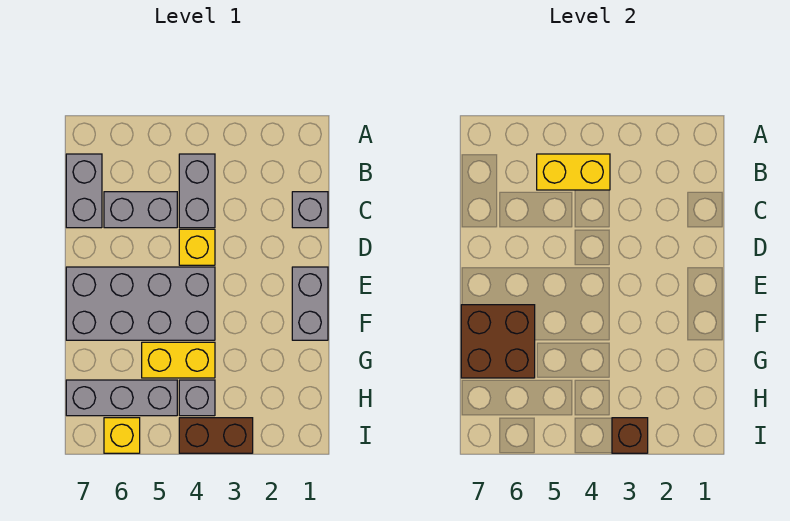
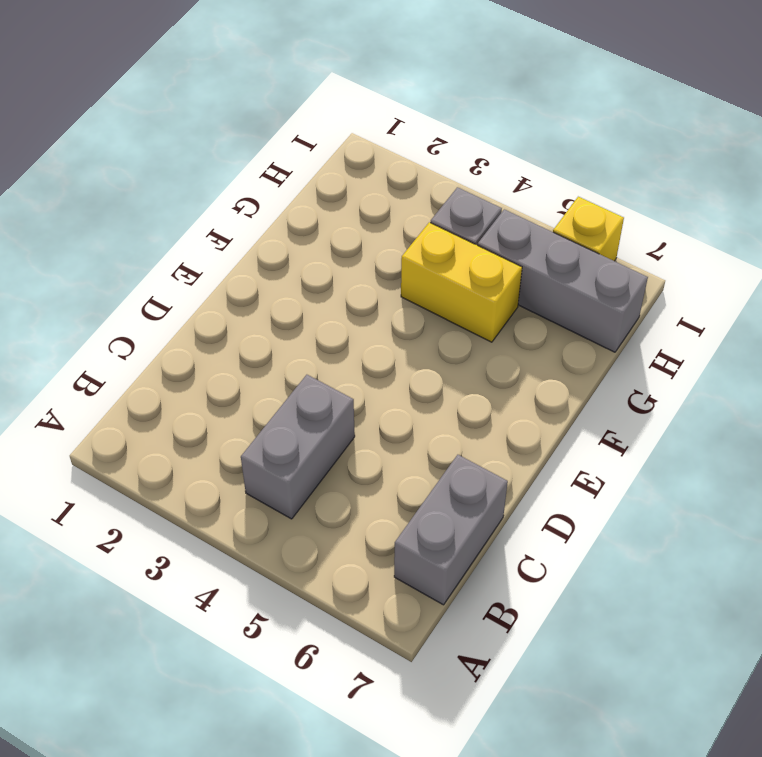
none -> grey brick C1 level 1
none -> grey brick C5:C6 level 1
none -> yellow brick D4 level 1

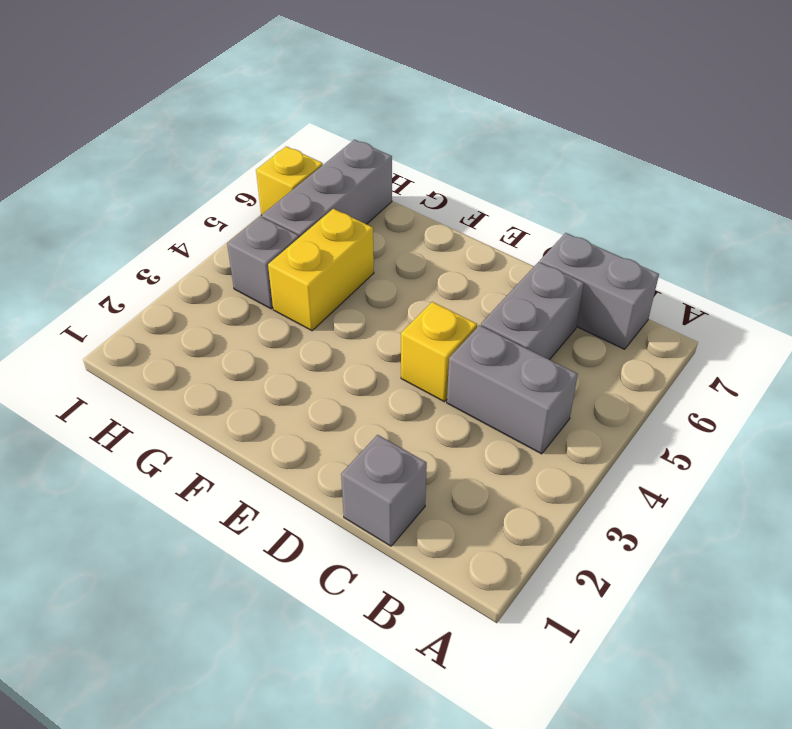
none -> grey brick E1:F1 level 1
none -> grey brick E4:F7 level 1
none -> brown brick I3:I4 level 1

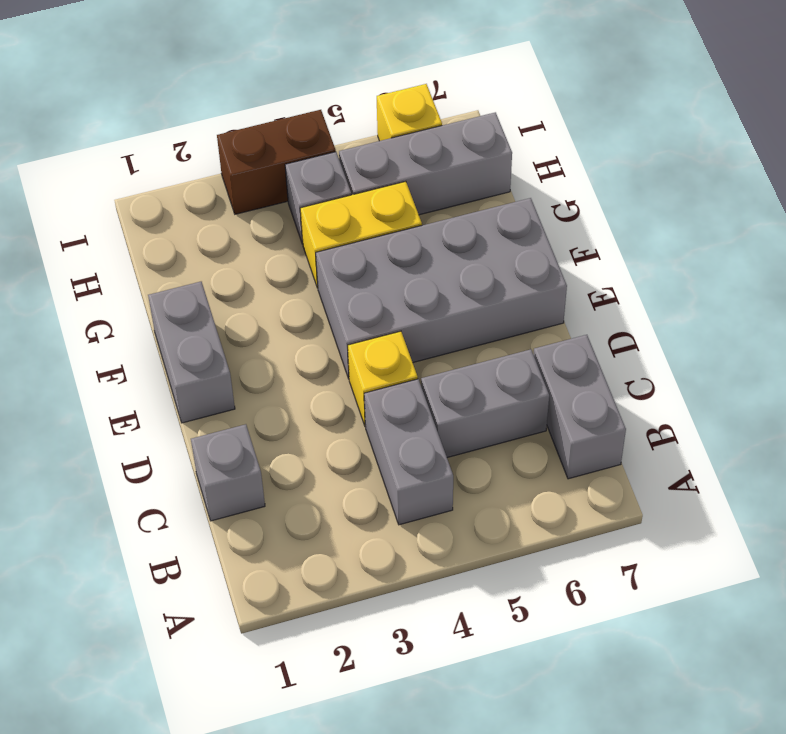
none -> yellow brick B4:B5 level 2
none -> brown brick F6:G7 level 2
none -> brown brick I3 level 2

